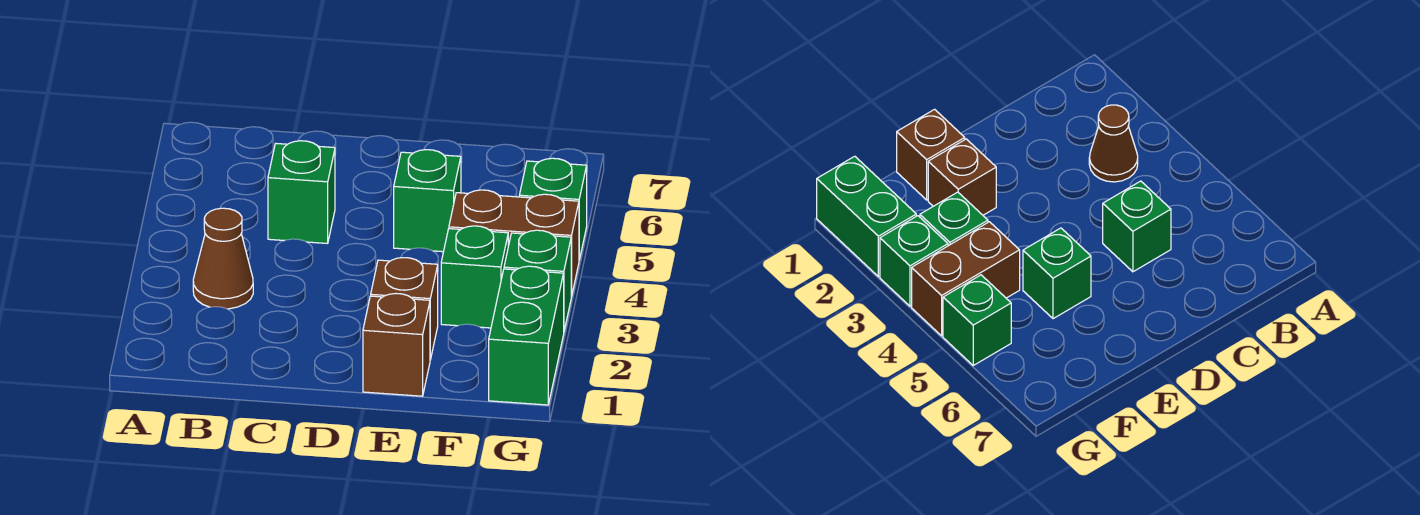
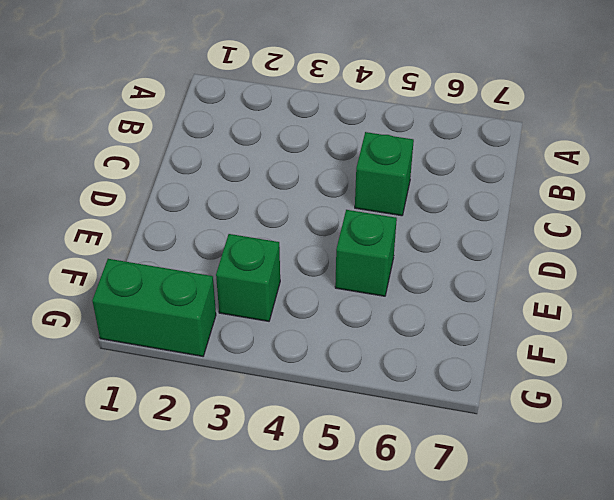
none -> brown cone B3 level 1
none -> brown brick E1 level 1

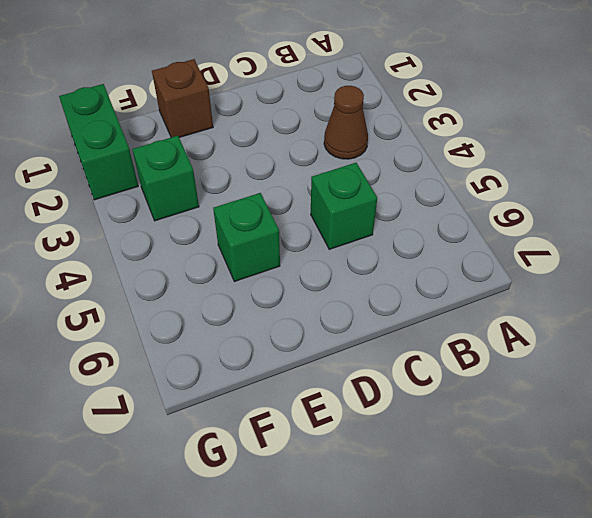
none -> brown brick E2 level 1
none -> brown brick F4:G4 level 1

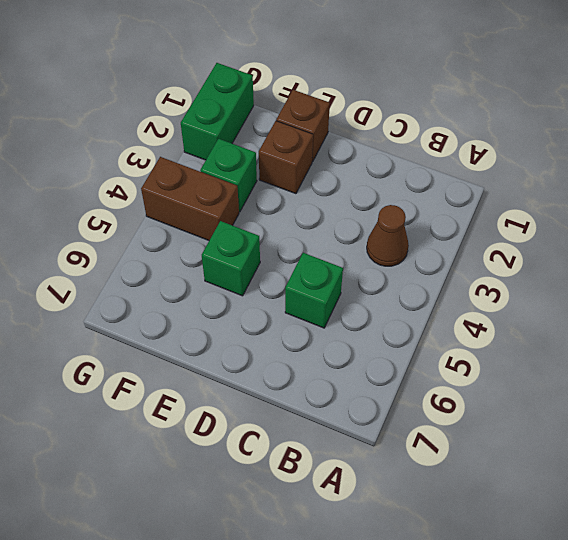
none -> green brick G3 level 1
none -> green brick G5 level 1

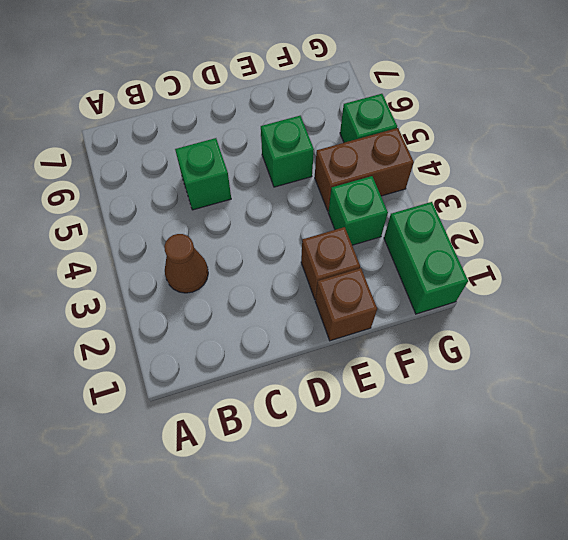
none -> green brick G3 level 1

